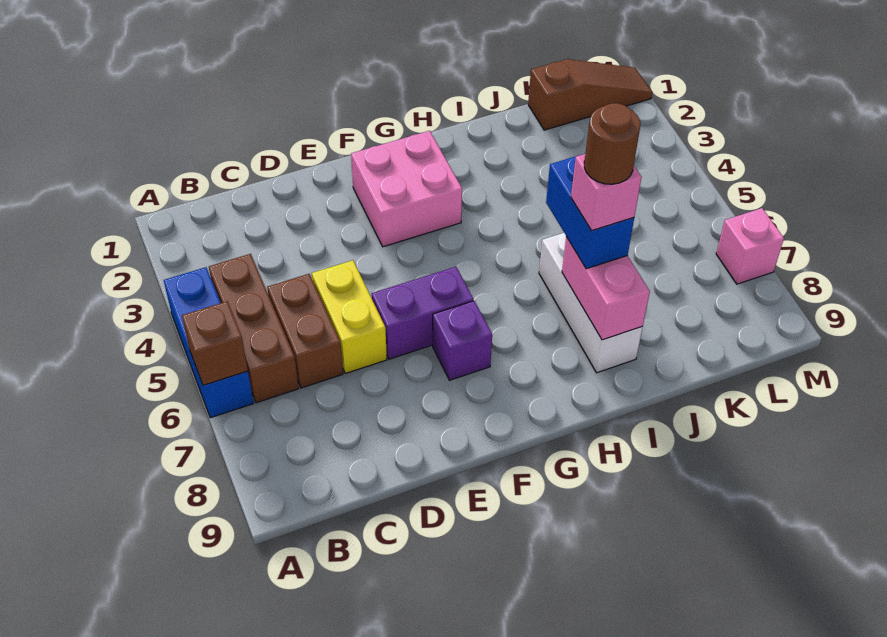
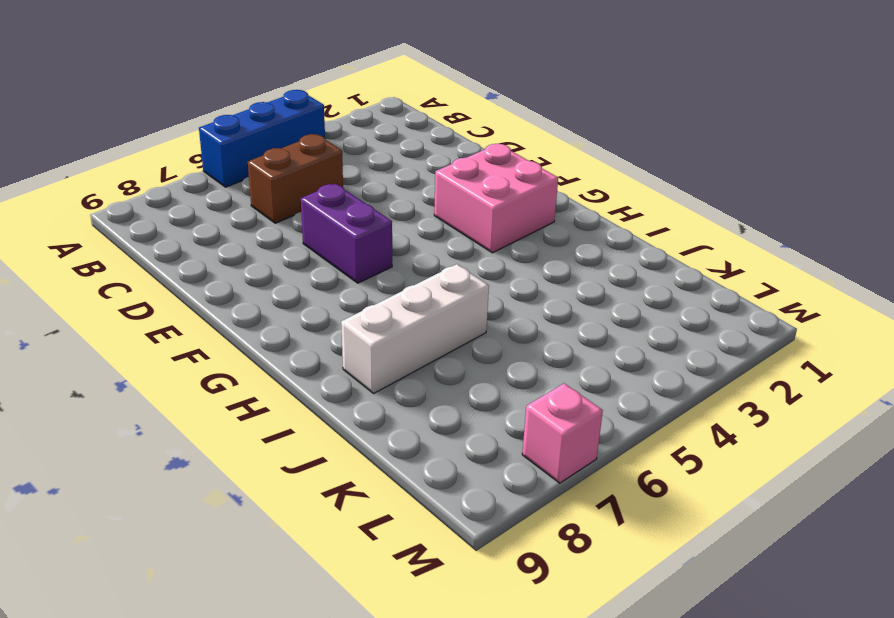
none -> brown brick B4:B6 level 1
none -> yellow brick D5:D6 level 1
none -> purple brick F7 level 1

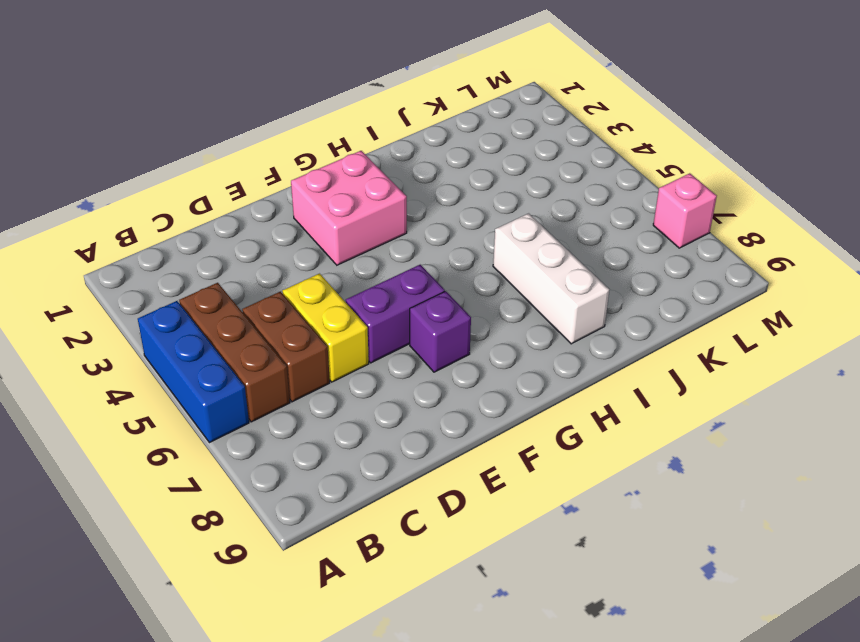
none -> brown slope K1:M1 level 1 top K
none -> brown brick A6 level 2
none -> pink brick I7:I8 level 2

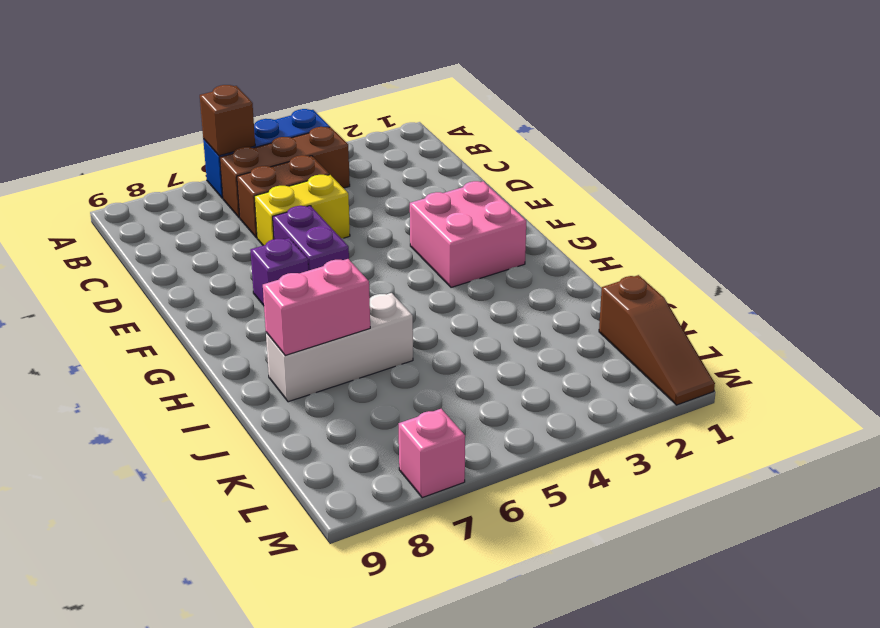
none -> blue brick I6:I7 level 3
none -> pink brick I7 level 4
none -> brown round brick I7 level 5

